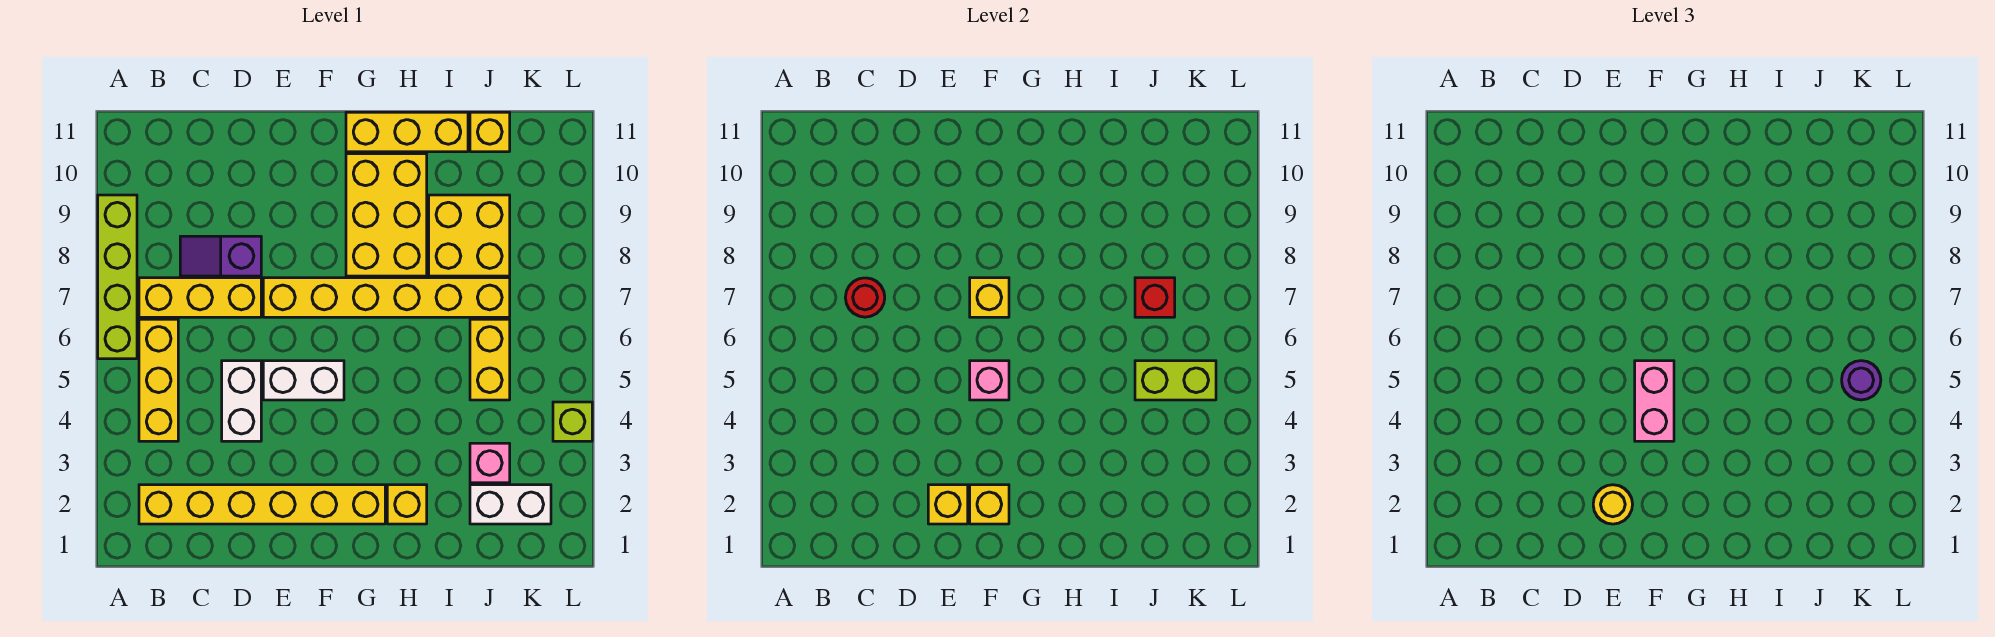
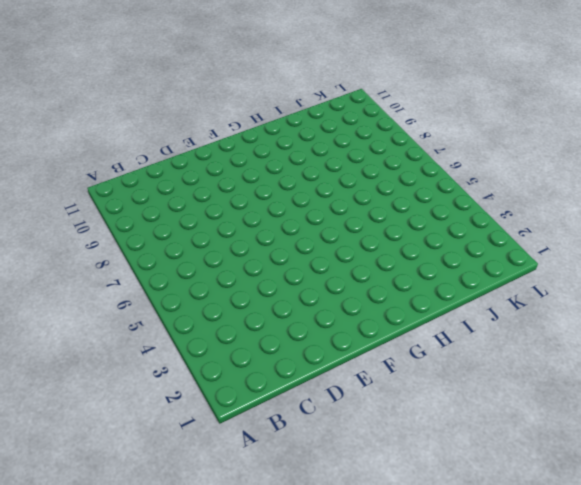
none -> lime brick A6:A9 level 1
none -> yellow brick B2:G2 level 1
none -> yellow brick B4:B6 level 1

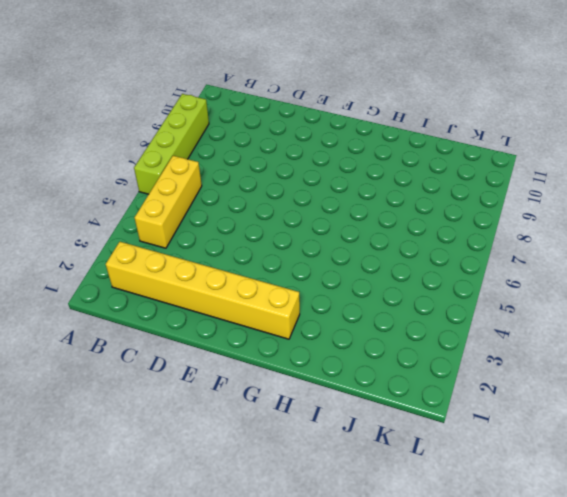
none -> yellow brick B7:D7 level 1
none -> purple slope C8:D8 level 1 top D
none -> white brick D4:D5 level 1

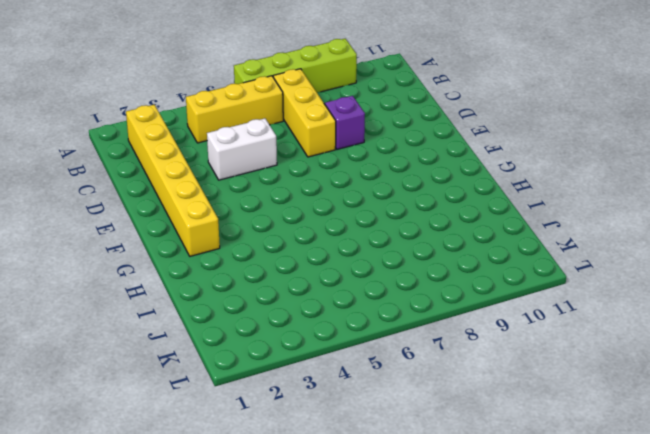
none -> white brick E5:F5 level 1
none -> yellow brick E7:J7 level 1
none -> yellow brick G8:H10 level 1

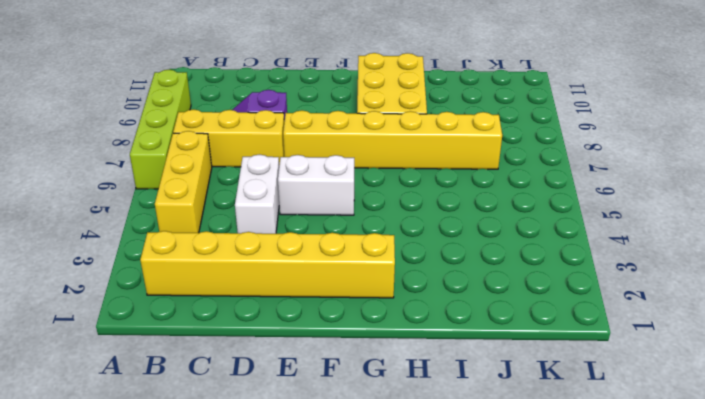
none -> yellow brick G11:I11 level 1
none -> yellow brick H2 level 1
none -> yellow brick I8:J9 level 1

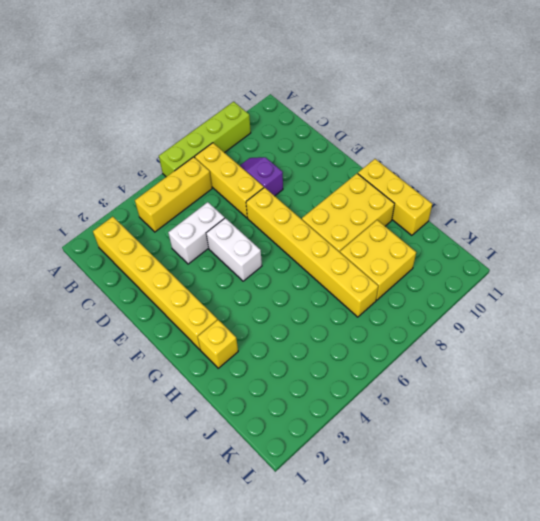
none -> white brick J2:K2 level 1
none -> pink brick J3 level 1
none -> yellow brick J5:J6 level 1

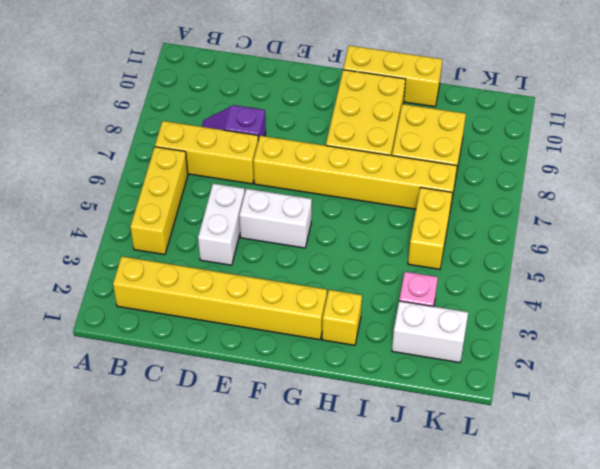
none -> lime brick A6:A9 level 1
none -> yellow brick J11 level 1
none -> lime brick L4 level 1

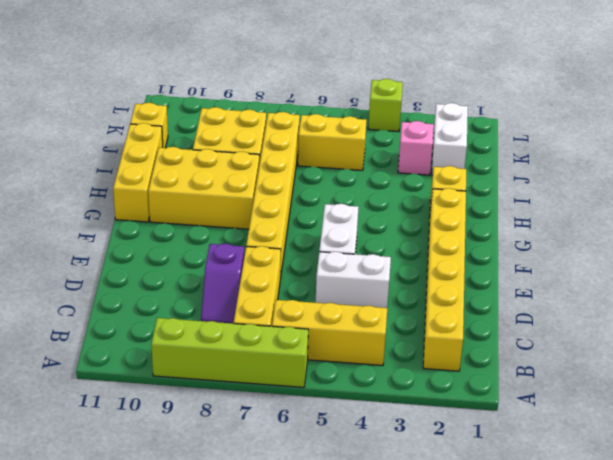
none -> red round brick C7 level 2
none -> yellow brick E2 level 2
none -> yellow brick F2 level 2

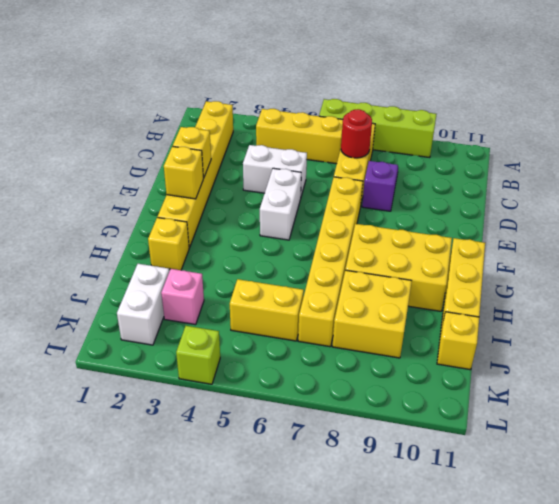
none -> pink brick F5 level 2
none -> yellow brick F7 level 2
none -> lime brick J5:K5 level 2

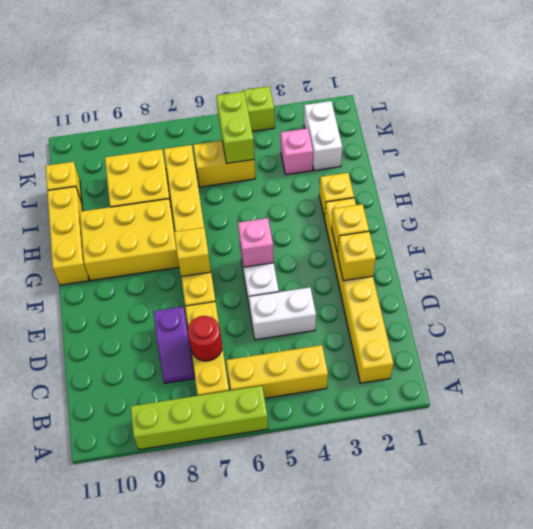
none -> red brick J7 level 2
none -> yellow round brick E2 level 3
none -> pink brick F4:F5 level 3

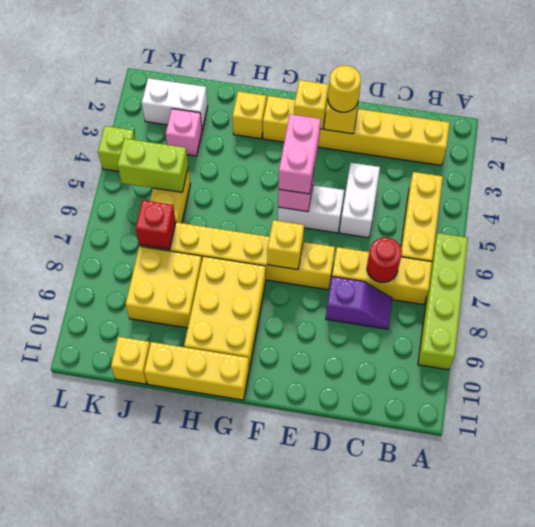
none -> purple round brick K5 level 3

